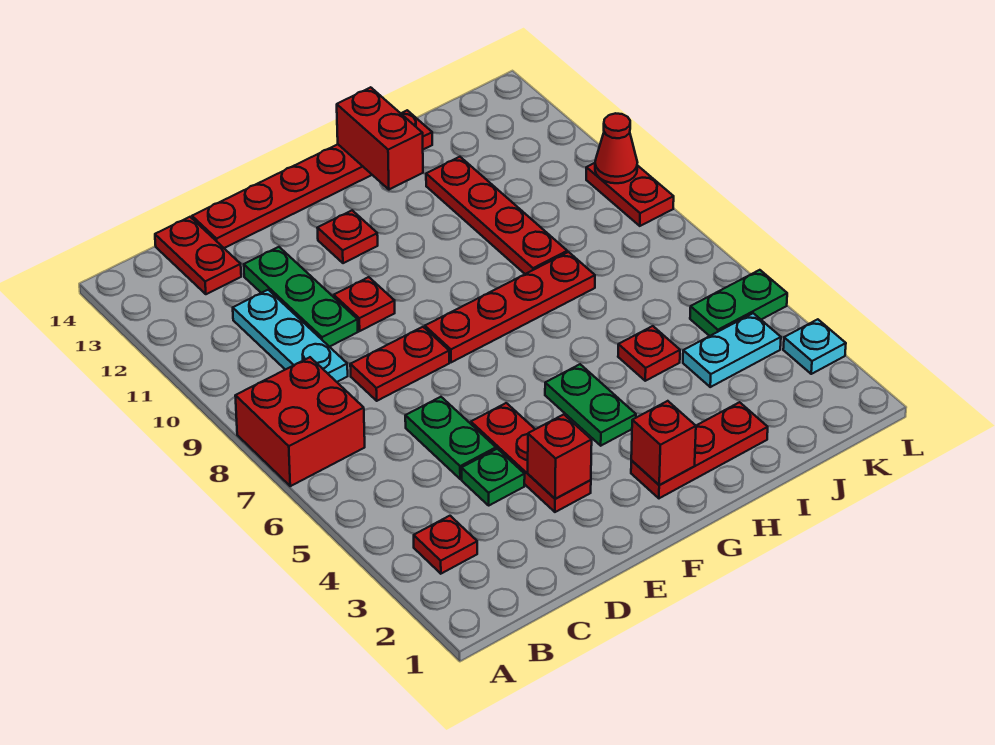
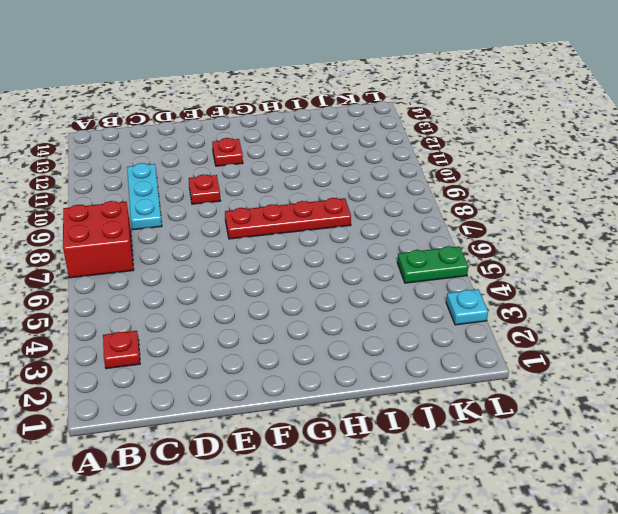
none -> red plate C13:C14 level 1
none -> green plate D4 level 1
none -> green plate D5:D6 level 1

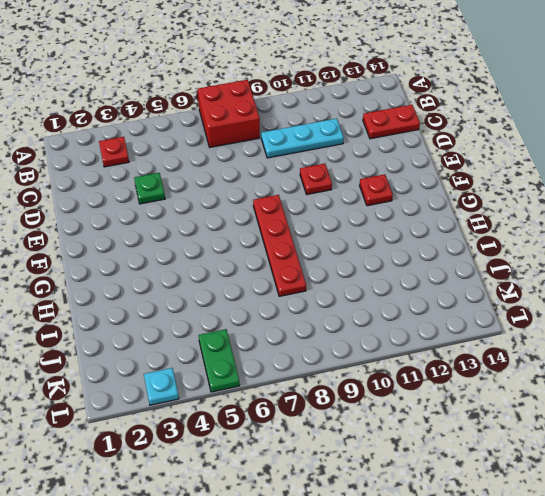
none -> green plate D5:D6 level 1
none -> red plate D8:E8 level 1
none -> green plate D10:D12 level 1

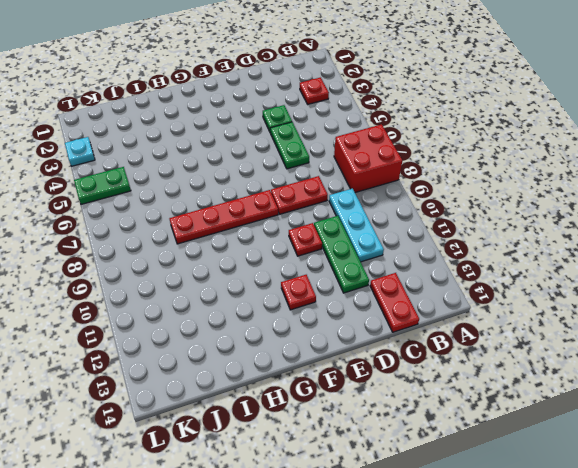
none -> red plate D14:I14 level 1
none -> red plate E3:E5 level 1
none -> red plate G2:I2 level 1

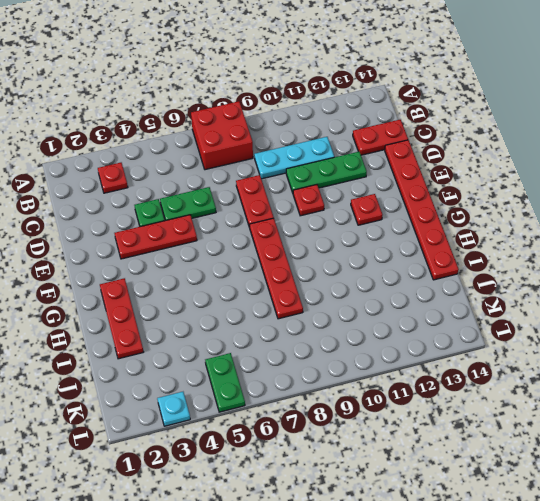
none -> green plate G4:G5 level 1
none -> red plate I5 level 1
none -> red plate I9:I12 level 1

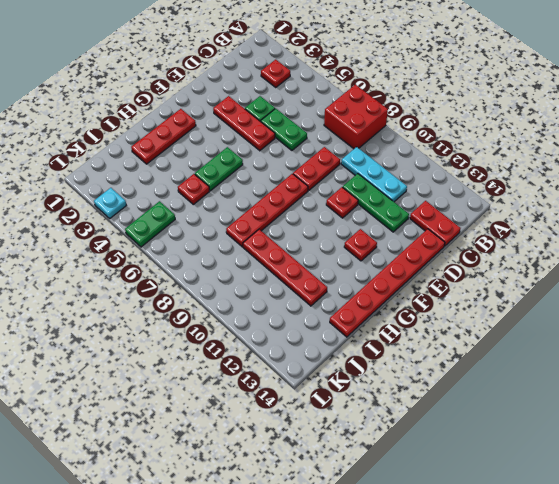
green plate G5:H5 level 1 -> green plate G4:G5 level 1
none -> cyan plate J4:K4 level 1
none -> red plate L9:L10 level 1
none -> red brick E3 level 2

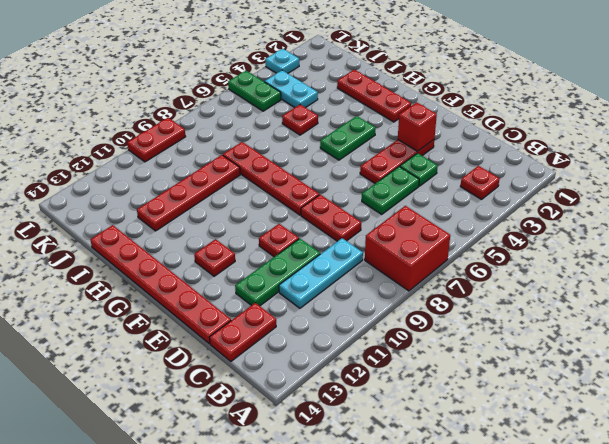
none -> red brick G2 level 2
none -> red brick H13:H14 level 2
none -> red cone L10 level 2

